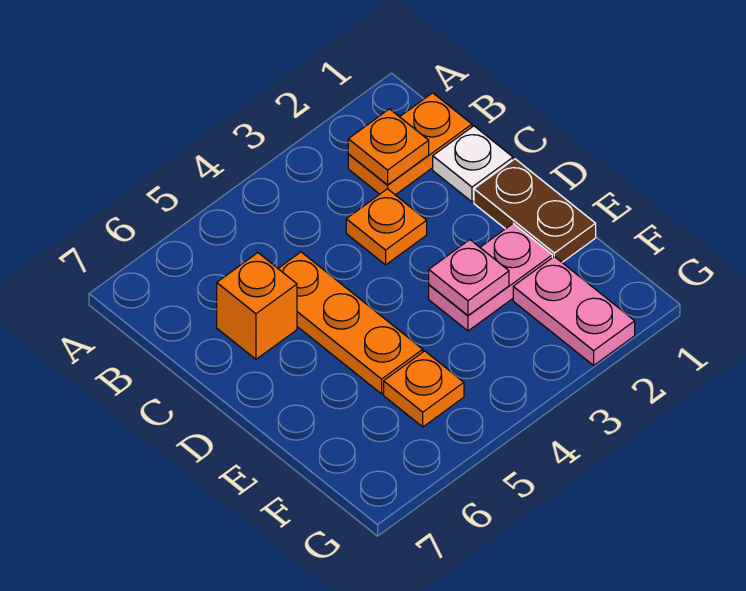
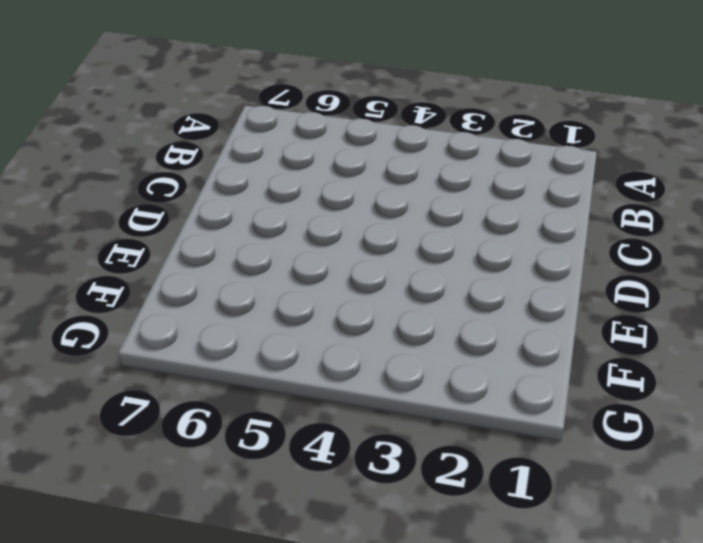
none -> orange plate B1:B2 level 1
none -> white plate C1 level 1

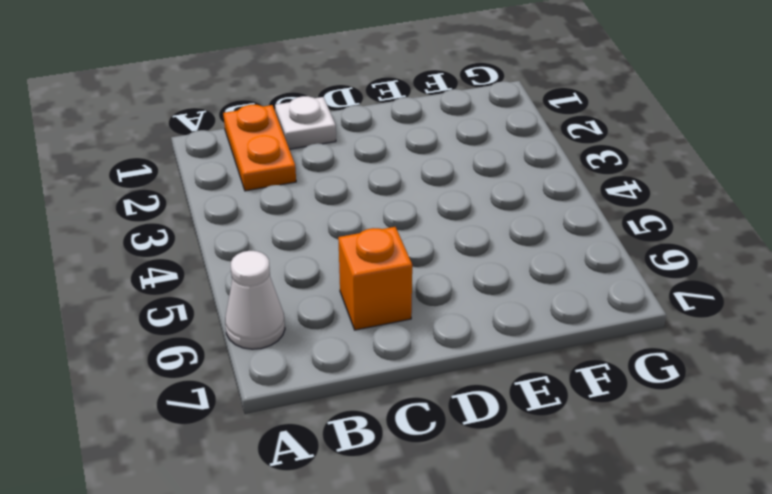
white cone A6 level 1 -> none
none -> orange plate C3 level 1
none -> orange plate C5:E5 level 1

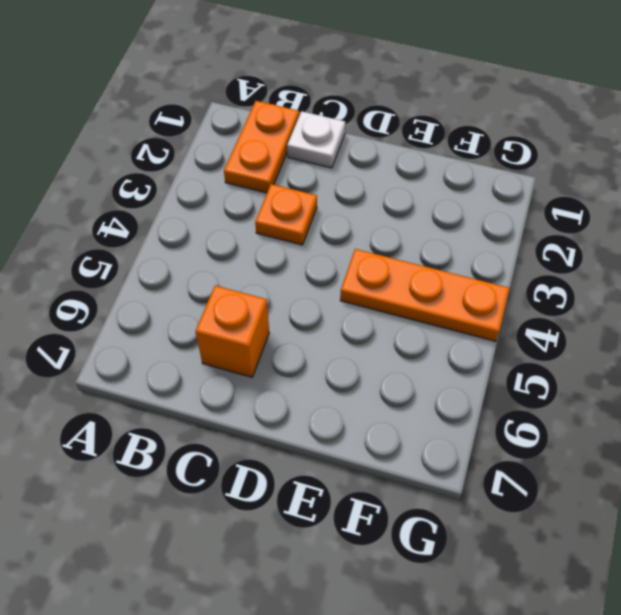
orange plate E4:G4 level 1 -> orange plate C5:E5 level 1
none -> brown plate D1:E1 level 1
none -> pink plate E2:E3 level 1

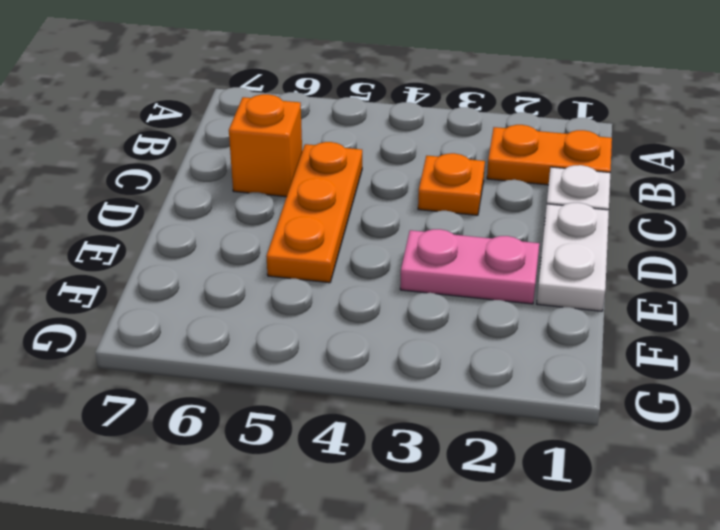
white plate D1:E1 level 1 -> brown plate D1:E1 level 1
none -> pink plate F2:G2 level 1
none -> orange plate F5 level 1

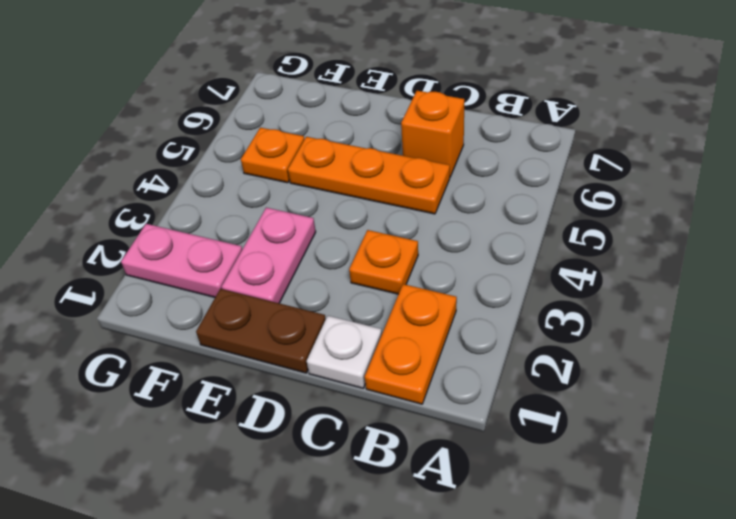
none -> orange plate B2 level 2
none -> pink plate E3 level 2

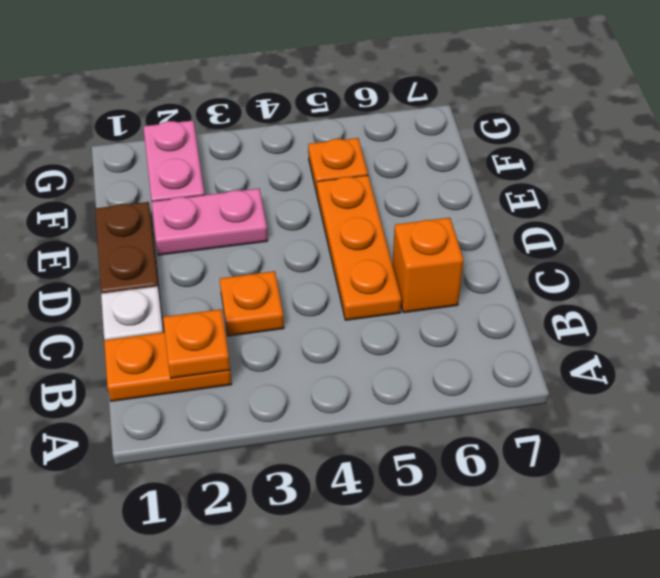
none -> pink plate E3 level 2

